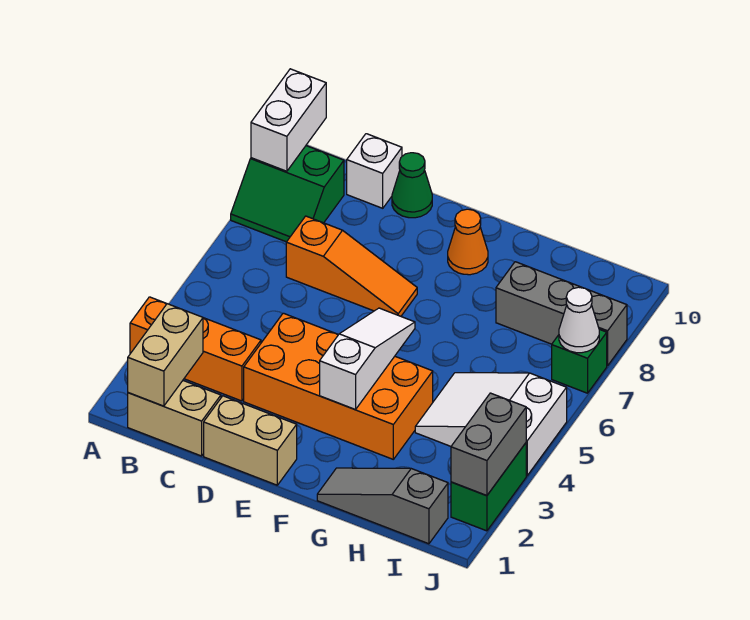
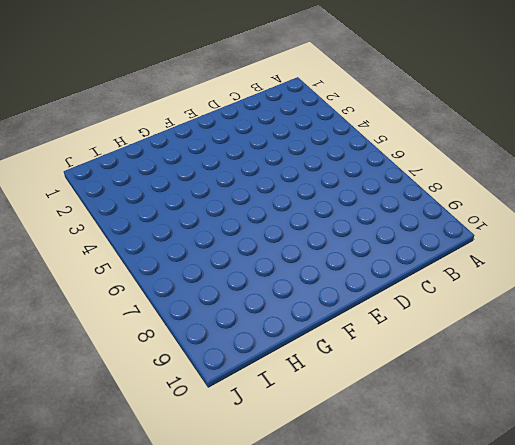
none -> orange brick A3:C3 level 1
none -> green slope A8:B9 level 1 top 9
none -> tan brick B1:C1 level 1

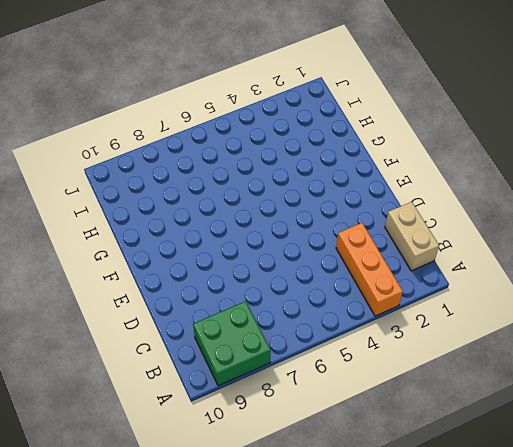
green brick A8:B9 level 1 -> green slope A8:B9 level 1 top 9
none -> orange slope C7:E7 level 1 top C
none -> white brick C10 level 1
none -> tan brick D1:E1 level 1

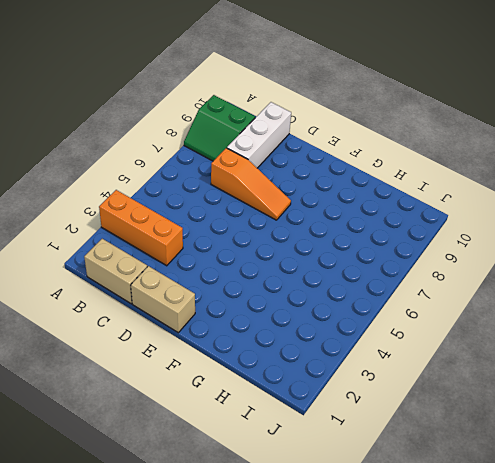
white brick C8:C10 level 1 -> white brick C10 level 1
none -> orange brick D3:G4 level 1
none -> green cone D10 level 1
none -> orange cone F9 level 1

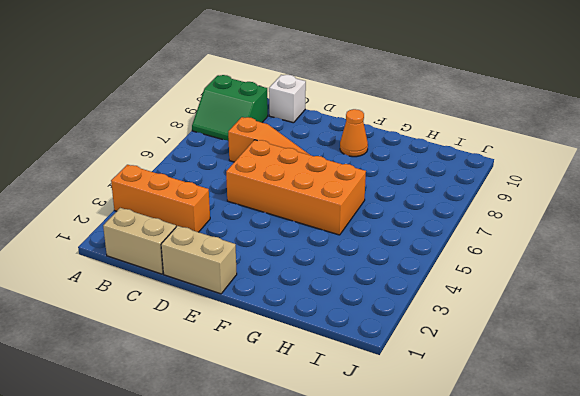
orange brick D5:G6 level 1 -> orange brick D3:G4 level 1
none -> green cone D10 level 1
none -> grey slope G1:I1 level 1 top I
none -> white slope H4:J5 level 1 top J

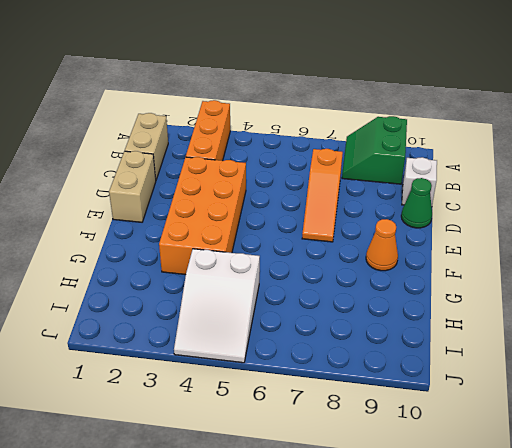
white slope H4:J5 level 1 top H -> white slope H4:J5 level 1 top J
none -> grey slope G1:I1 level 1 top I
none -> grey brick H8:J8 level 1
none -> green brick J2:J3 level 1

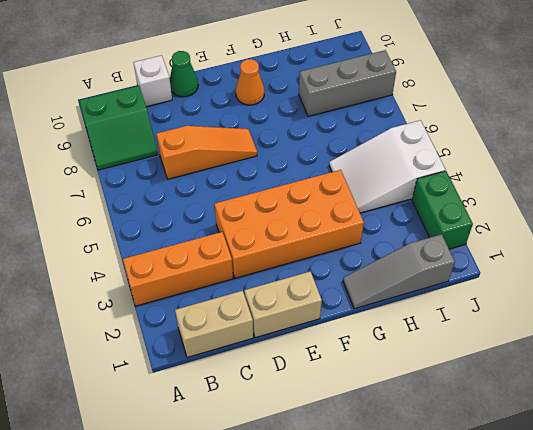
none -> green brick J7 level 1
none -> white brick A9:A10 level 2
none -> tan brick B1:B2 level 2

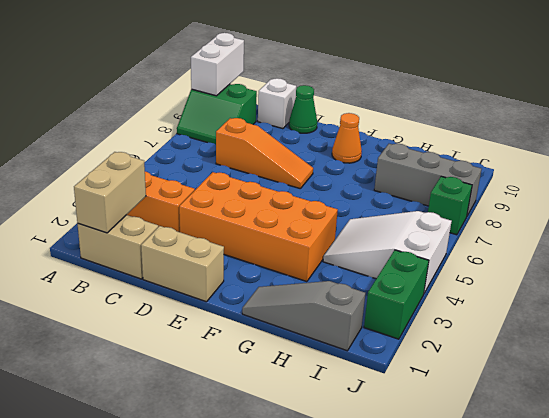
none -> white slope F3:F5 level 2 top 3
none -> grey brick J2:J3 level 2
none -> white cone J7 level 2

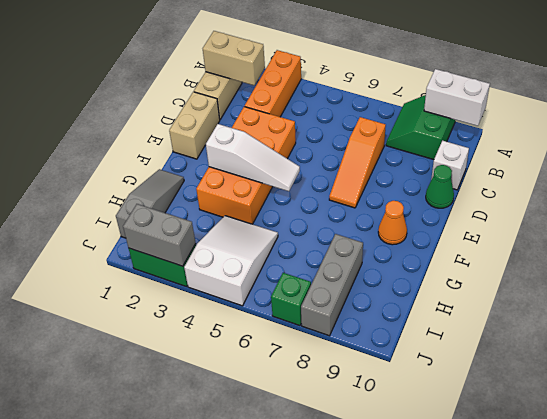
none -> white cone J7 level 2

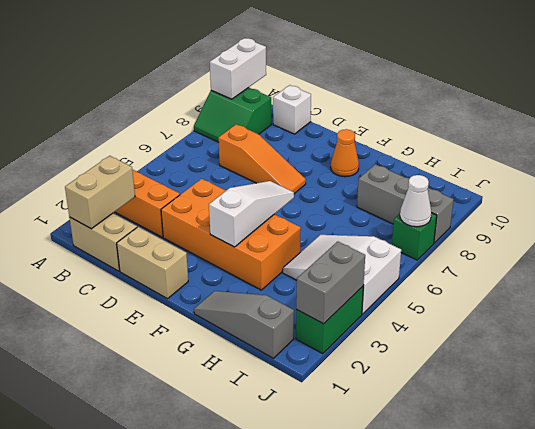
none -> green cone D10 level 1

